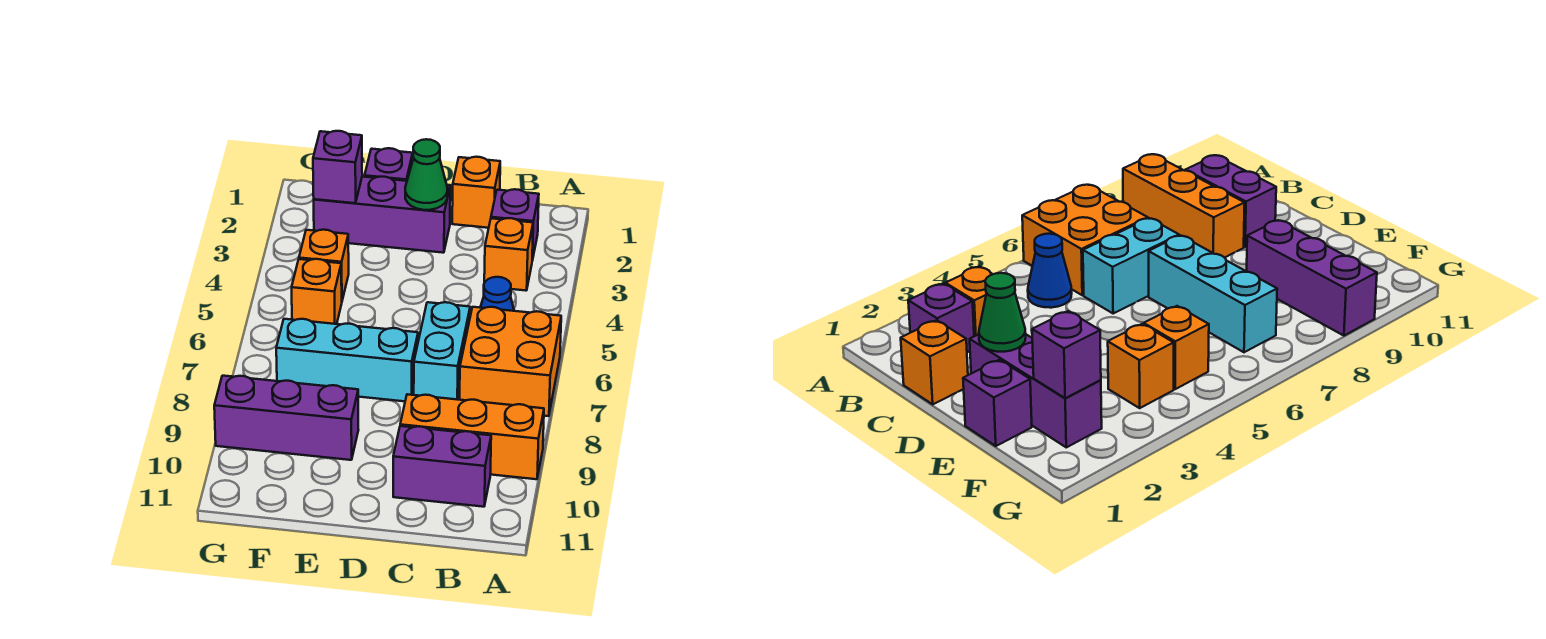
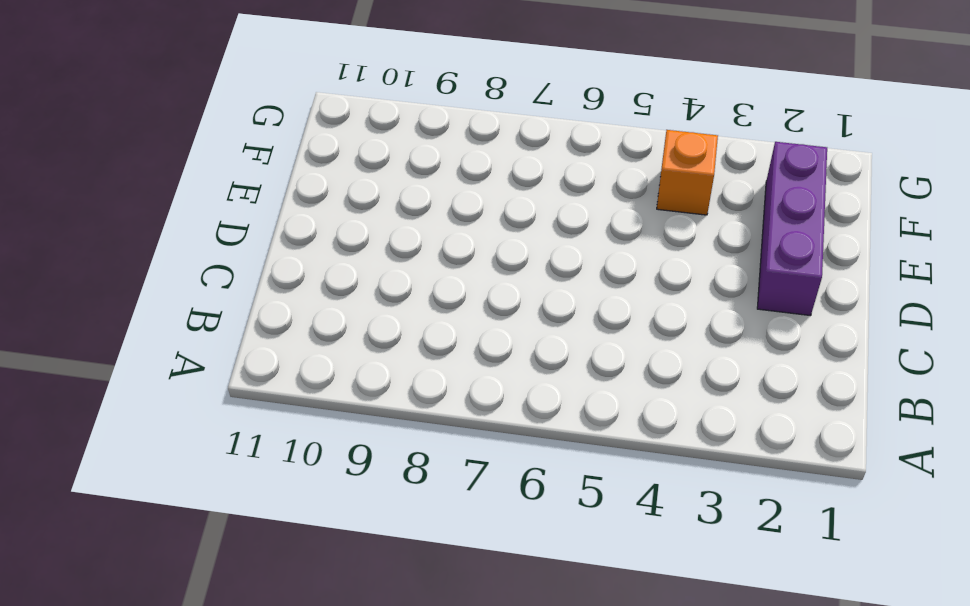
none -> orange brick A6:B7 level 1
none -> orange brick A9:C9 level 1
none -> purple brick B2 level 1

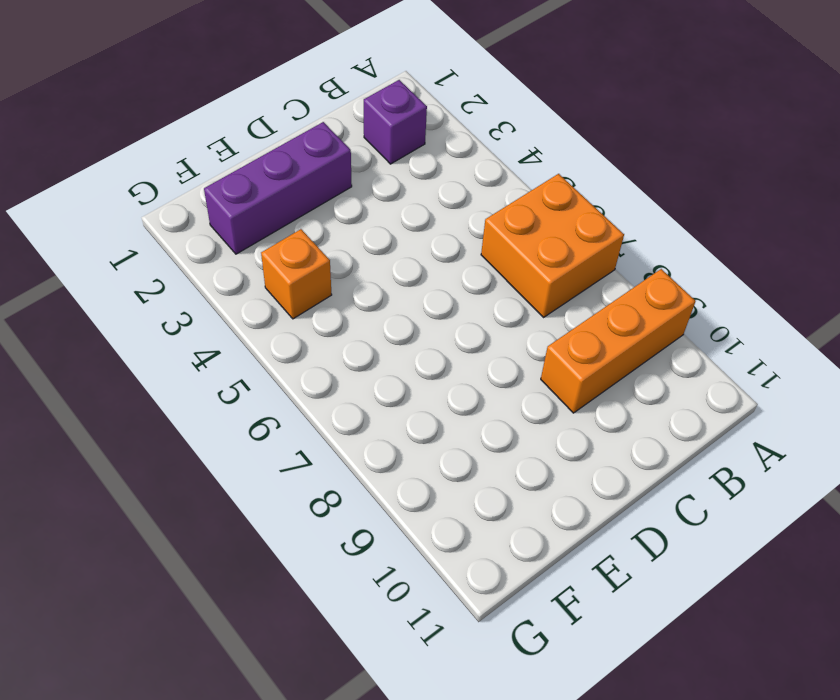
none -> orange brick B3 level 1
none -> blue cone B5 level 1
none -> purple brick B10:C10 level 1

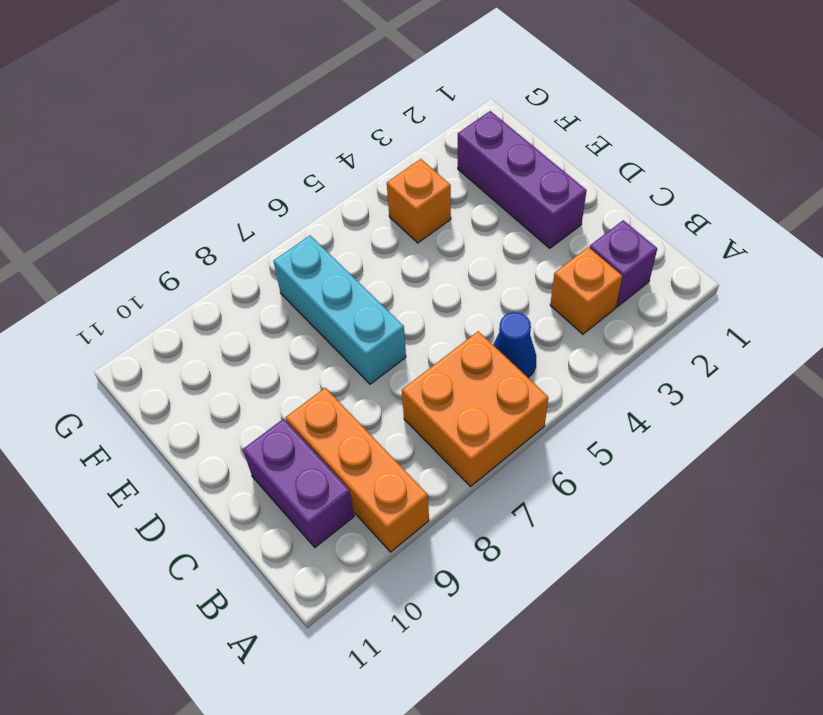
none -> orange brick C1 level 1
none -> cyan brick C6:C7 level 1
none -> purple brick E1 level 1

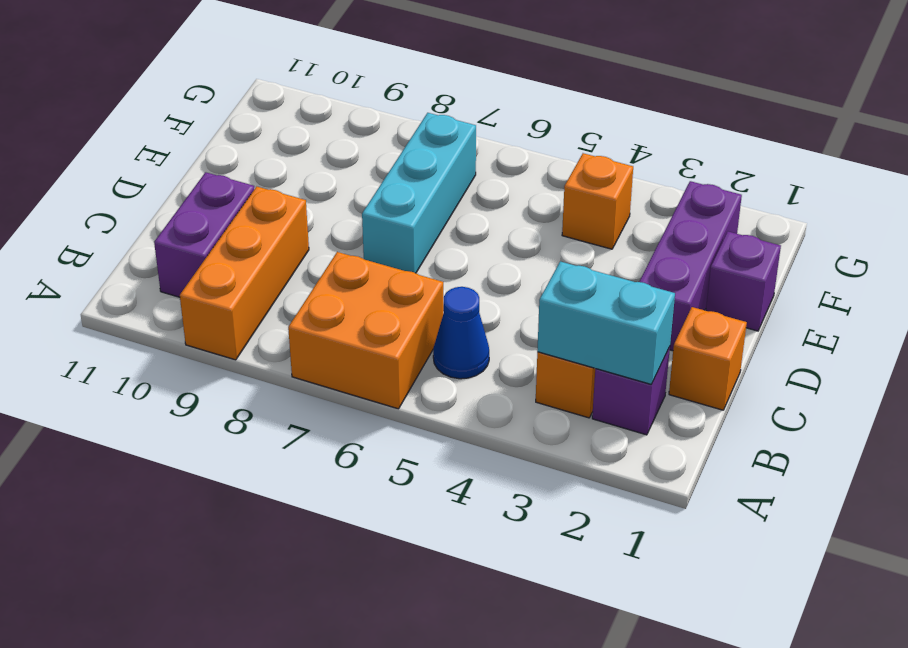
cyan brick B2:B3 level 2 -> cyan brick C6:C7 level 1
none -> purple brick E9:G9 level 1
none -> orange brick F5 level 1
none -> green cone D2 level 2

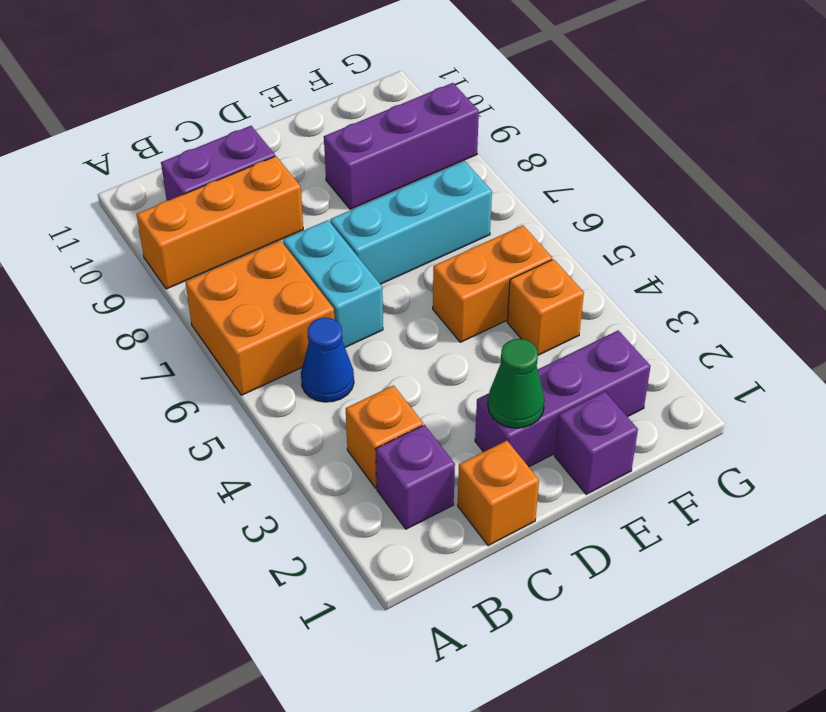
orange brick E5:F5 level 1 -> orange brick F5 level 1
none -> purple brick F2 level 2

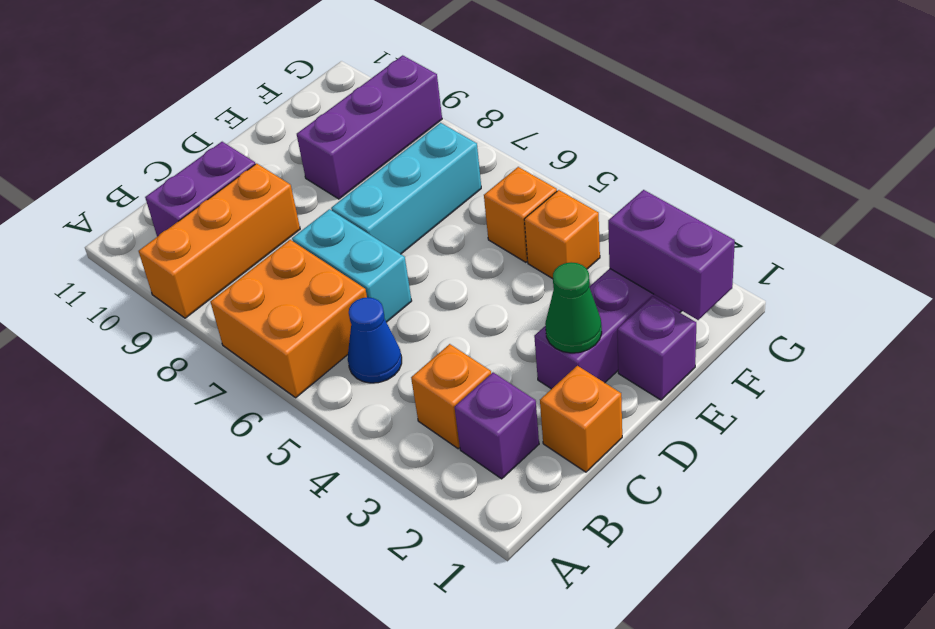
purple brick F1:F2 level 2 -> purple brick F2 level 2

